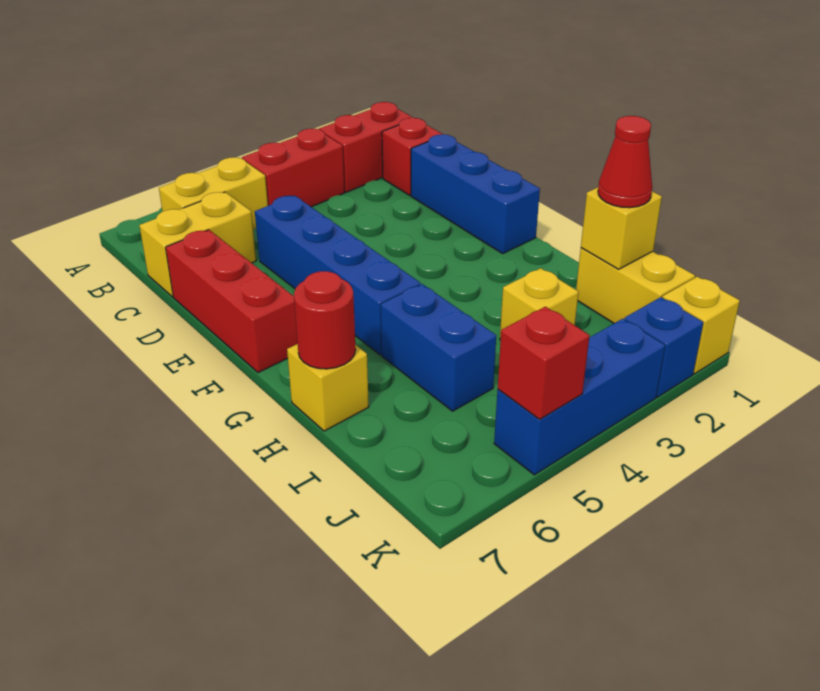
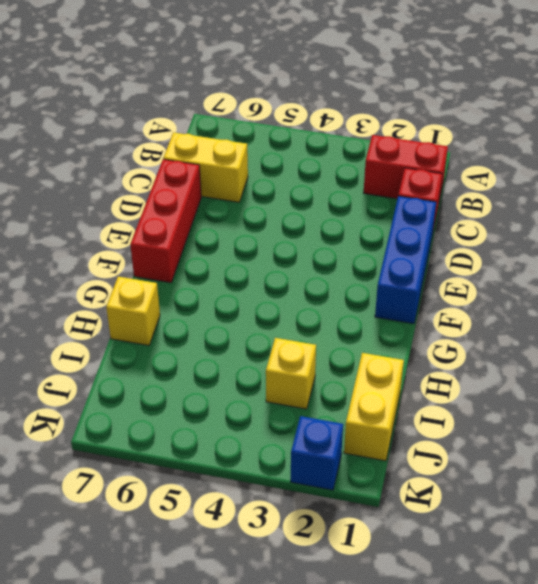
none -> red brick B3:B4 level 1
none -> yellow brick B5:B6 level 1
none -> blue brick D5:G5 level 1

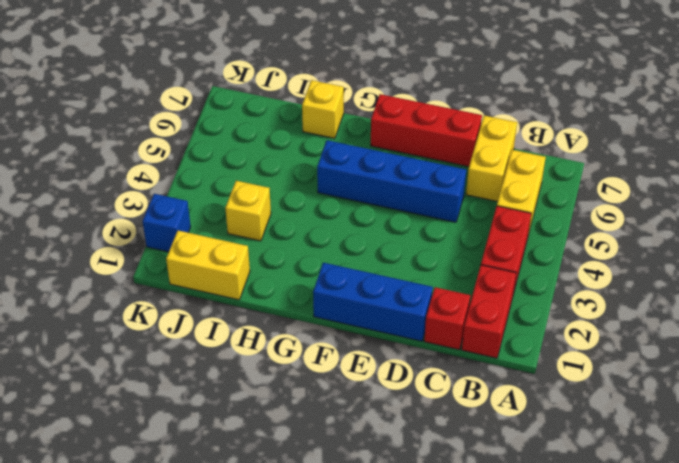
none -> blue brick H5:I5 level 1
none -> yellow brick K1 level 1
none -> blue brick K3:K5 level 1

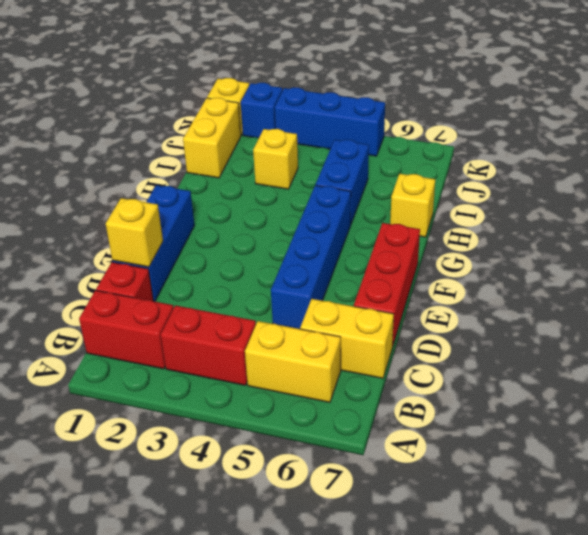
yellow brick D1 level 2 -> yellow brick I1 level 2
none -> red round brick H7 level 2
none -> red brick K5 level 2
none -> red cone I1 level 3

